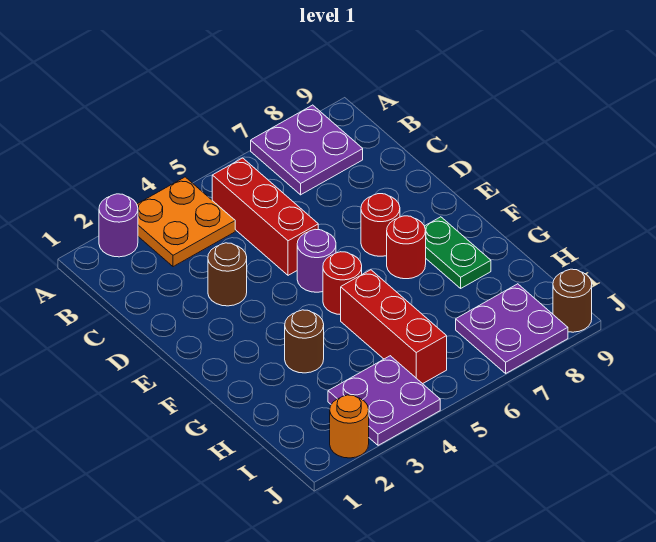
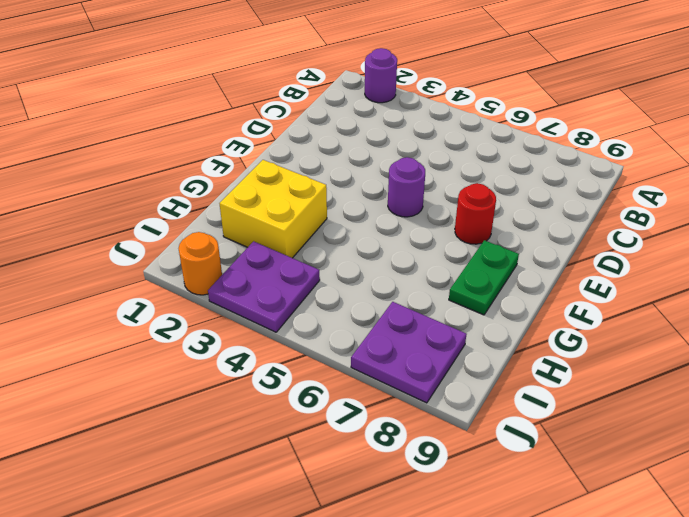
yellow brick G2:H3 level 1 -> brown round brick G3 level 1
none -> orange plate A3:B4 level 1
none -> purple plate A7:B8 level 1
none -> red brick B5:D5 level 1

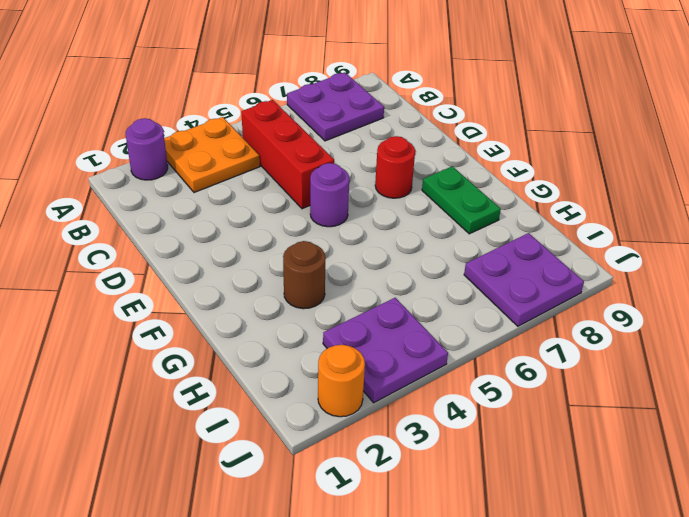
none -> brown round brick D3 level 1
none -> red round brick F5 level 1
none -> red round brick F7 level 1

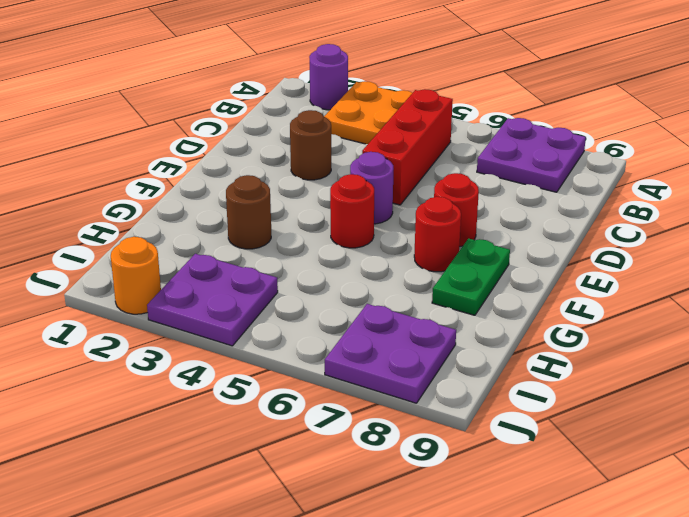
none -> red brick G5:I5 level 1
none -> brown round brick J9 level 1

